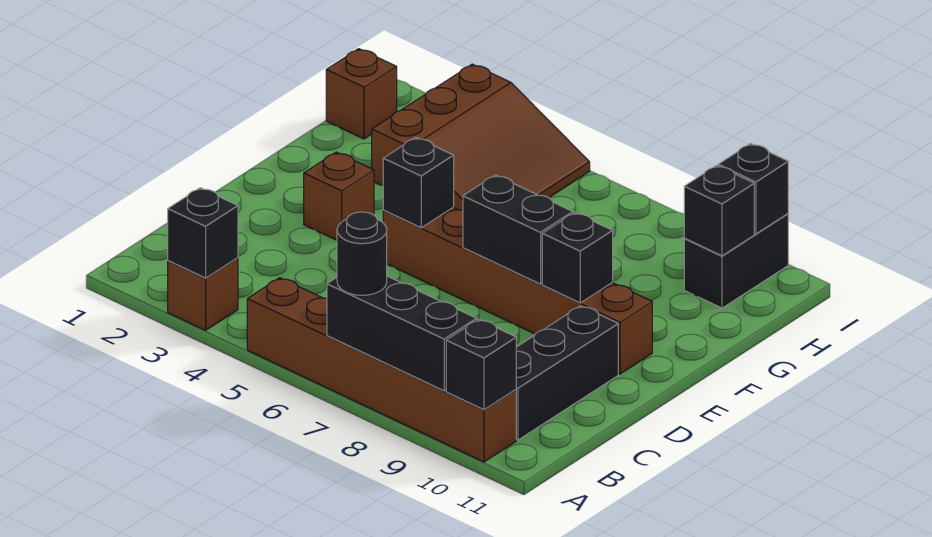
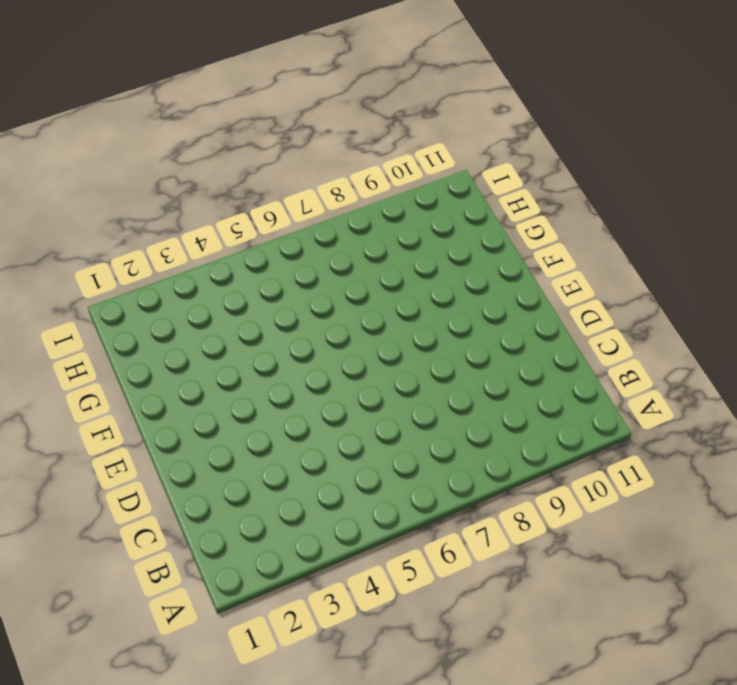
none -> brown brick A3 level 1
none -> brown brick A5:A10 level 1
none -> black brick B10:D10 level 1

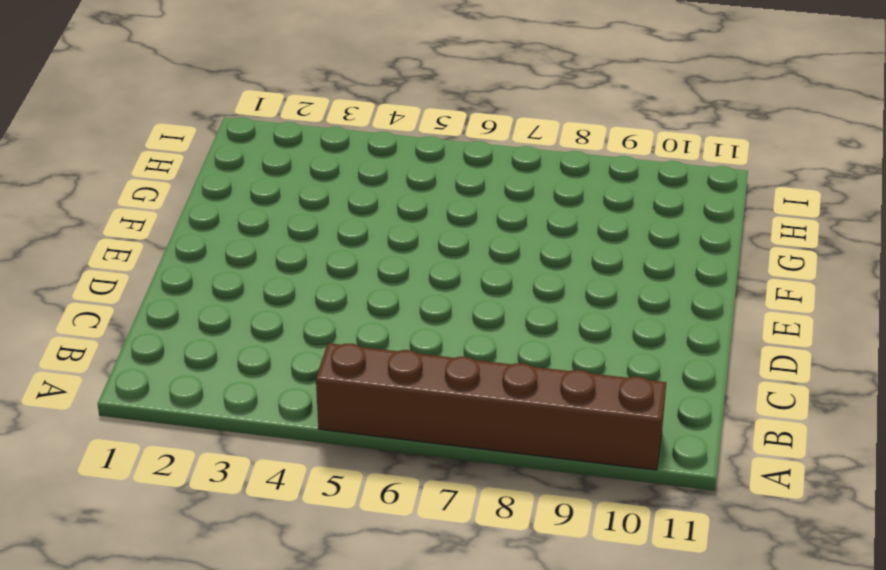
none -> brown brick A3 level 1
none -> black brick B10:D10 level 1
none -> brown brick E3 level 1

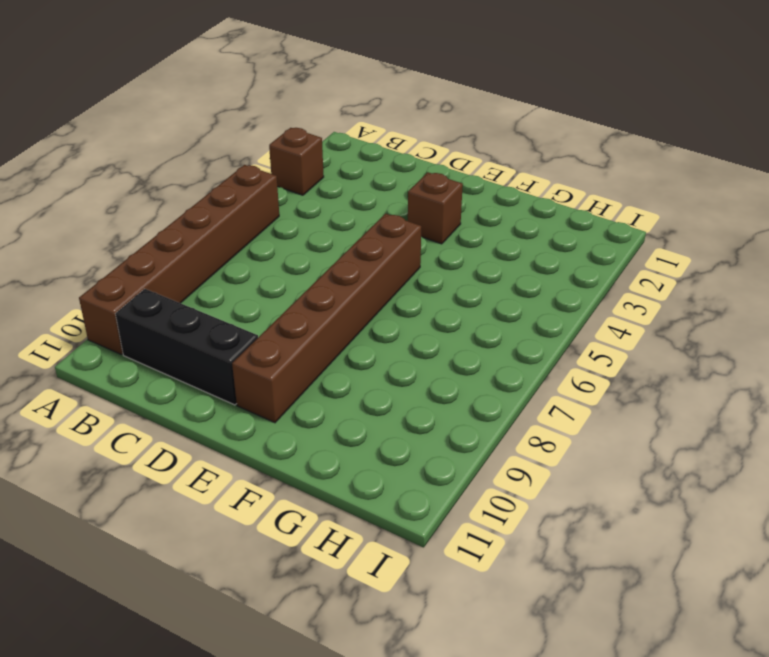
none -> brown slope G3:I5 level 1 top 3
none -> brown brick H1 level 1
none -> black brick H10:I10 level 1

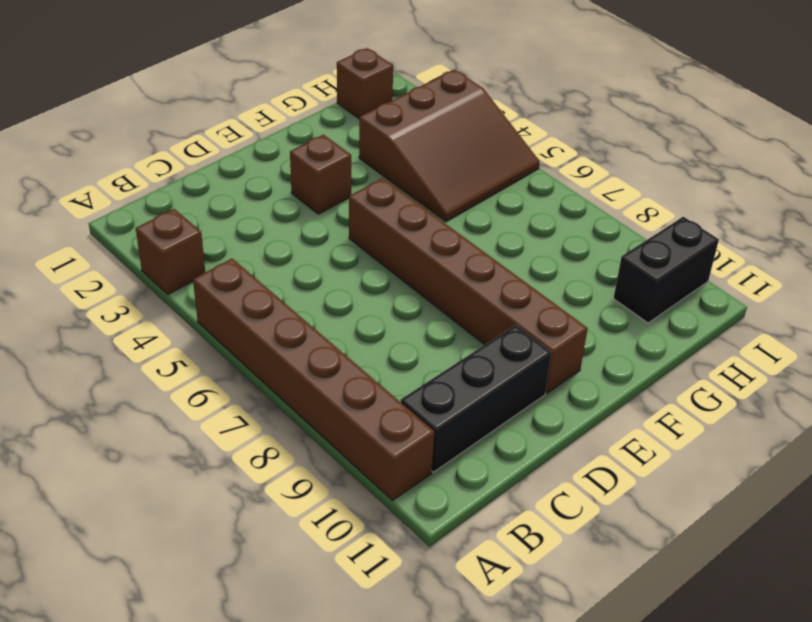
none -> black brick A3 level 2
none -> black brick A7:A9 level 2
none -> black brick A10 level 2

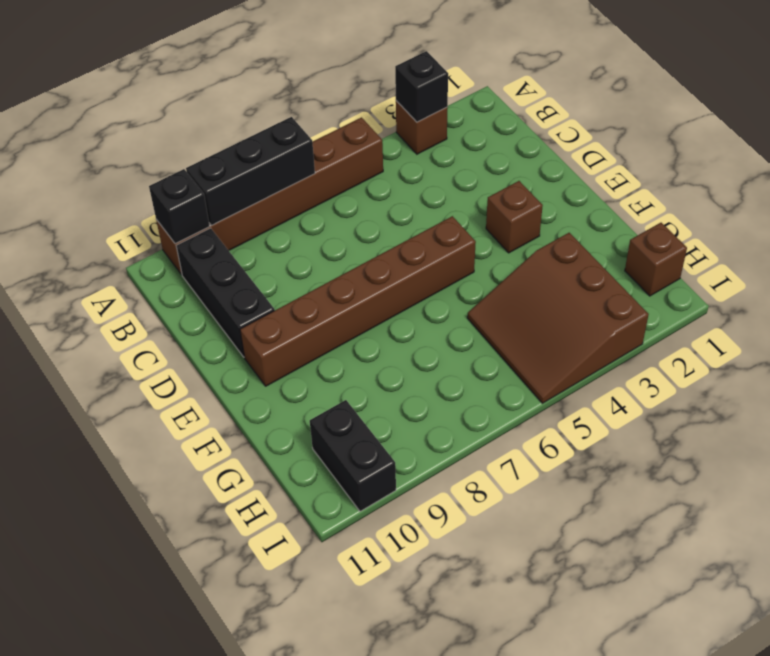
none -> black brick E5 level 2
none -> black brick E7:E8 level 2
none -> black brick E9 level 2

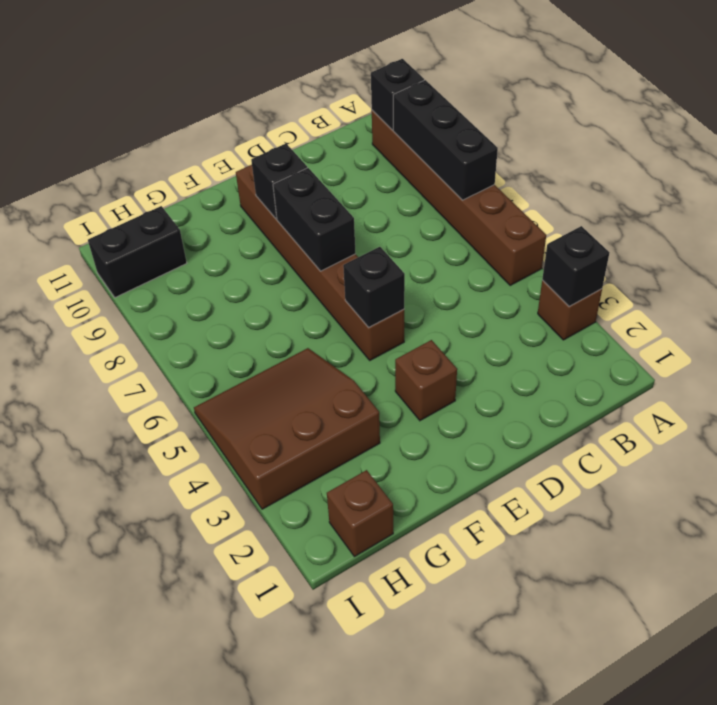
none -> black brick B10:D10 level 1
none -> black brick H10 level 2
none -> black brick I10 level 2

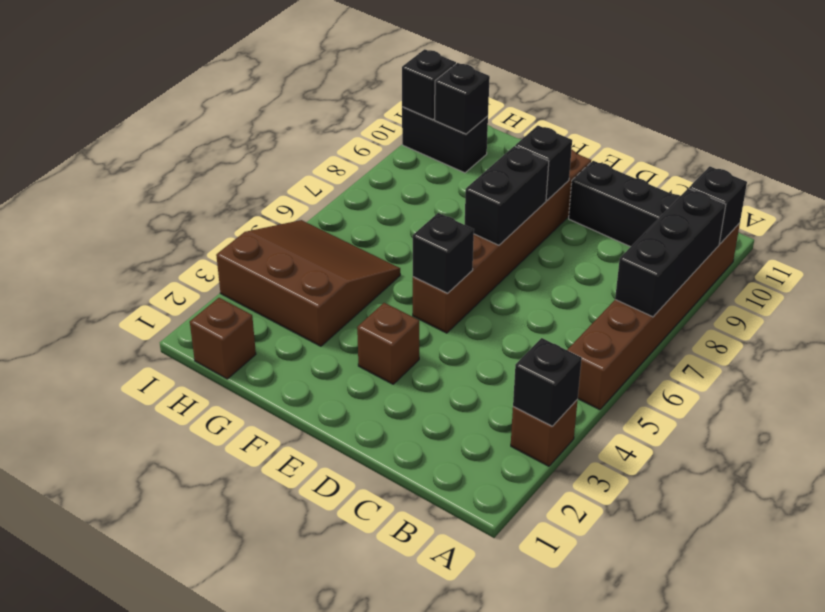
none -> black round brick A7 level 3

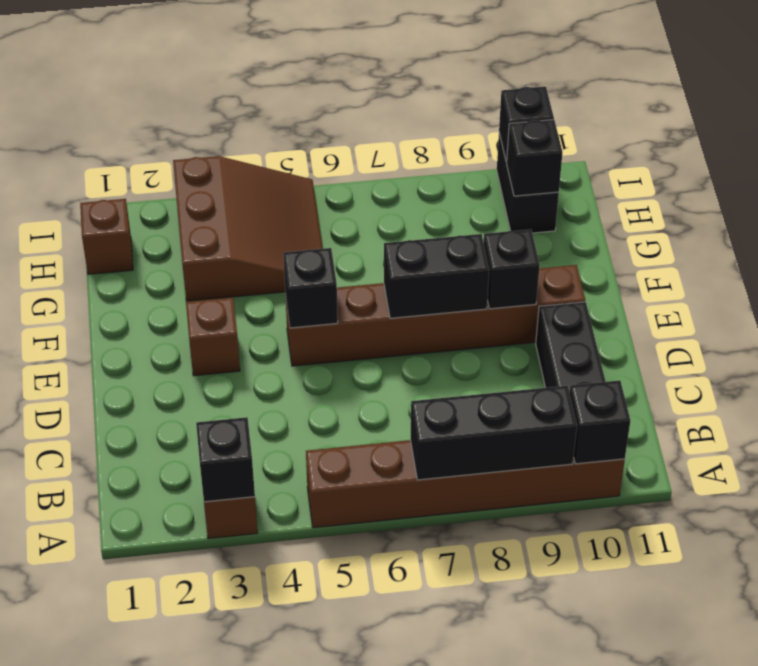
none -> black round brick A7 level 3

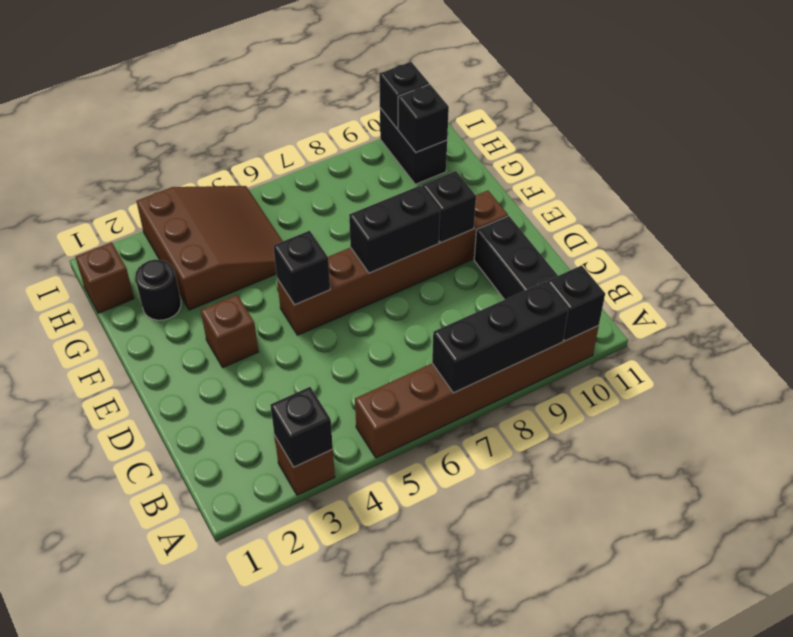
black round brick G2 level 1 -> black round brick A7 level 3

